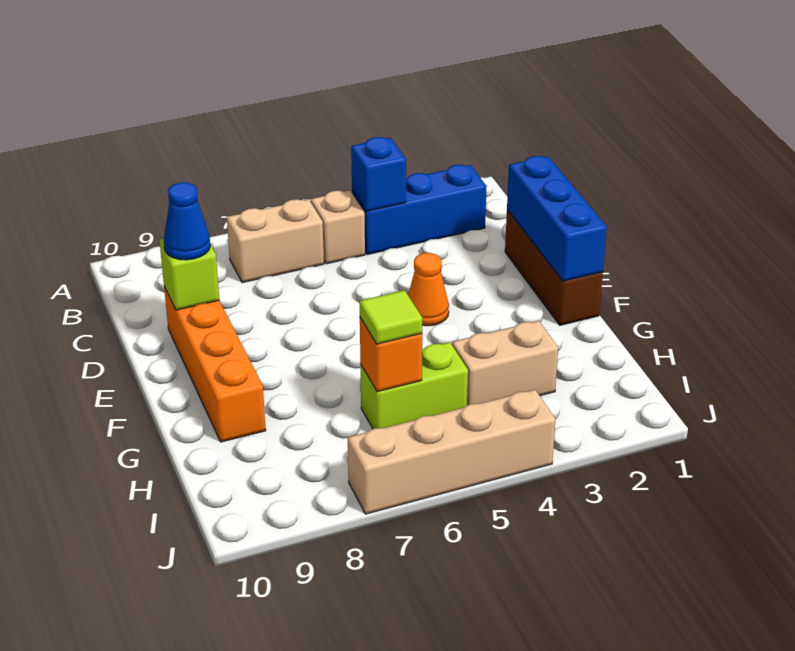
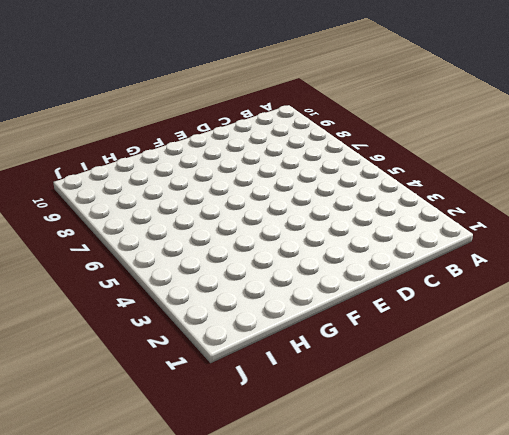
none -> blue brick B2:B4 level 1
none -> tan brick B5 level 1
none -> tan brick B6:B7 level 1

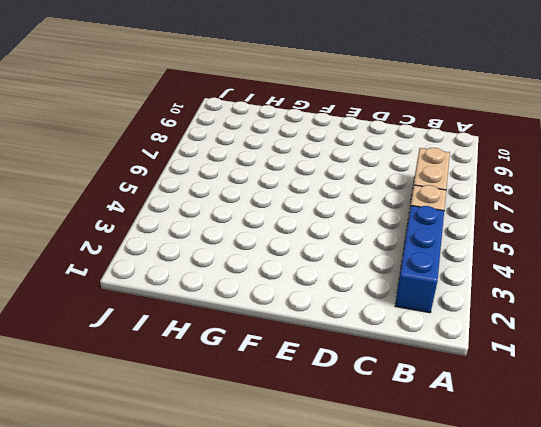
none -> brown brick D1:F1 level 1
none -> orange brick D9:G9 level 1
none -> orange cone E4 level 1

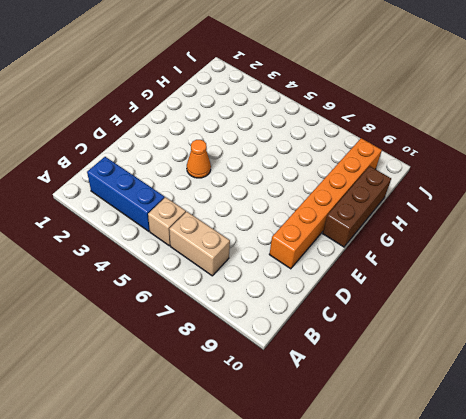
orange brick D9:I9 level 1 -> orange brick D9:G9 level 1
brown brick F10:H10 level 1 -> brown brick D1:F1 level 1
none -> tan brick H3:H4 level 1
none -> lime brick H5:H6 level 1
none -> tan brick J4:J7 level 1

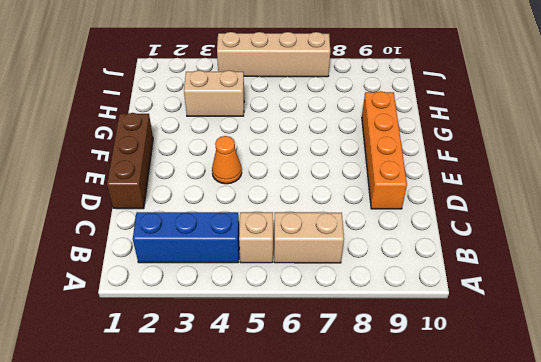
none -> lime brick H5:H6 level 1
none -> blue brick B4 level 2
none -> blue brick D1:F1 level 2

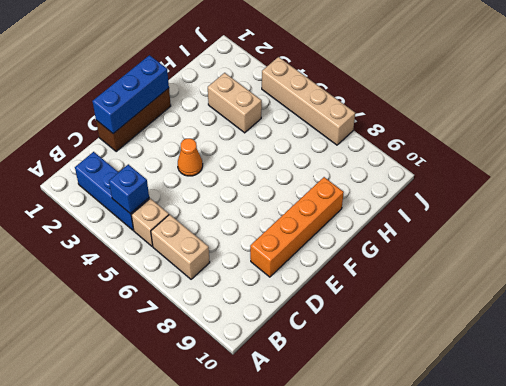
none -> lime brick H5:H6 level 1
none -> lime brick D9 level 2
none -> orange brick H6 level 2

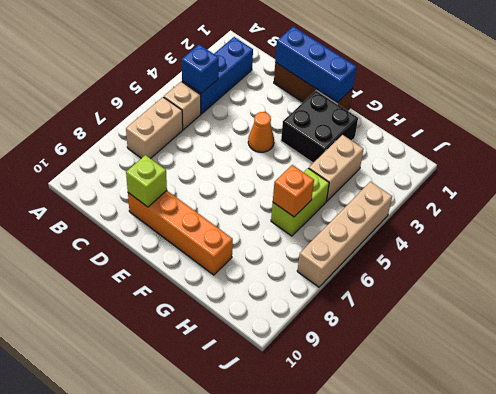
black brick F2:G3 level 1 -> none
none -> blue cone D9 level 3
none -> lime tile H6 level 3

